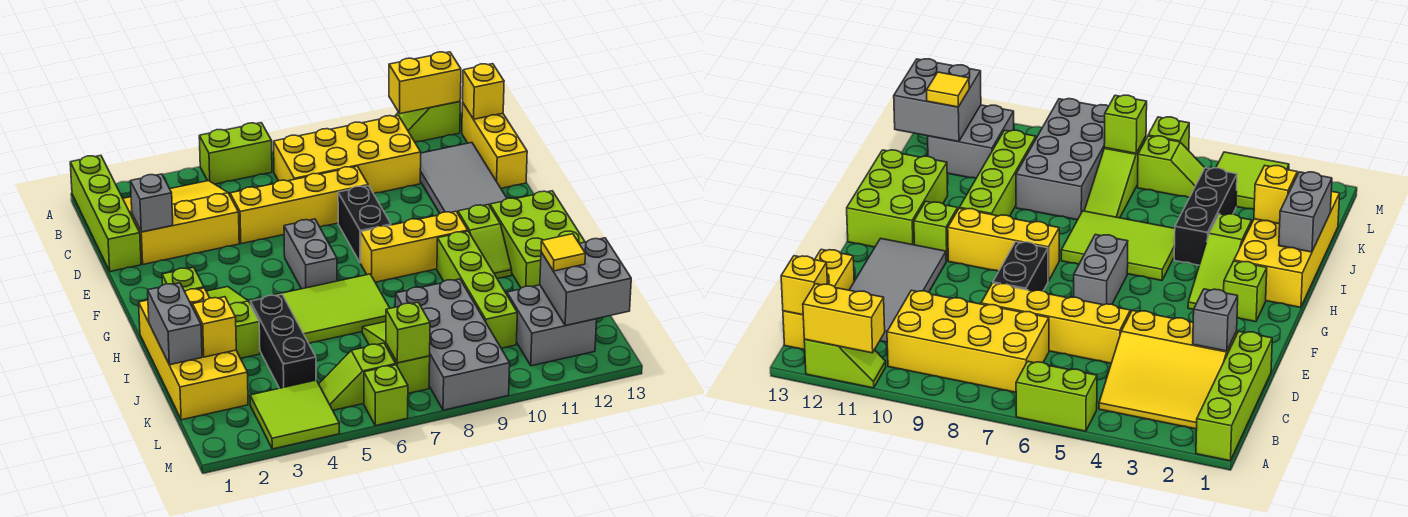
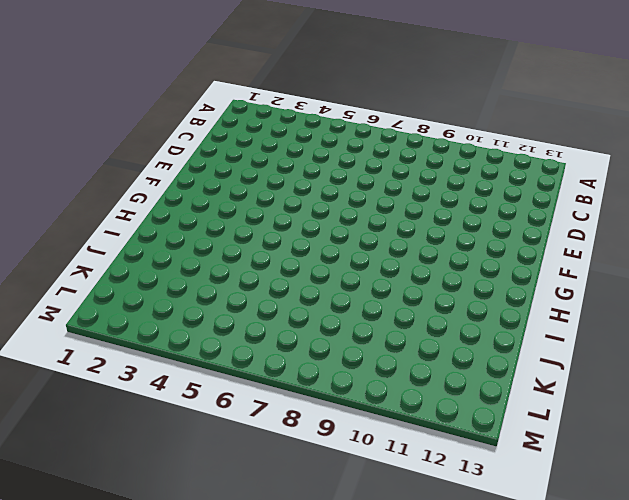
none -> lime brick A1:D1 level 1
none -> lime brick A5:A6 level 1
none -> lime slope A11:A12 level 1 top 12
none -> yellow slope B2:D4 level 1 top D

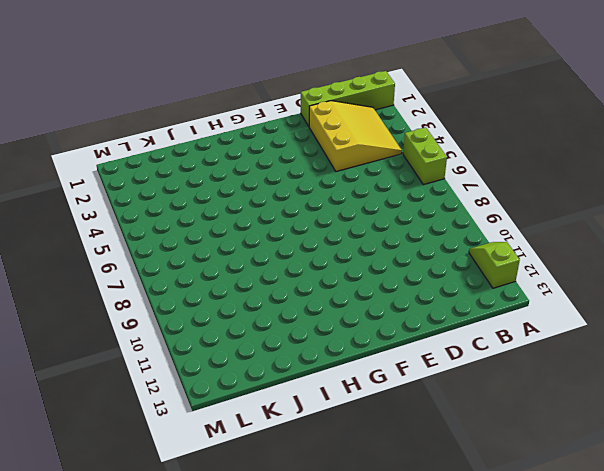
none -> yellow brick B7:C10 level 1
none -> yellow brick B13:D13 level 1
none -> grey tile C11:F12 level 1
none -> yellow brick D5:D8 level 1

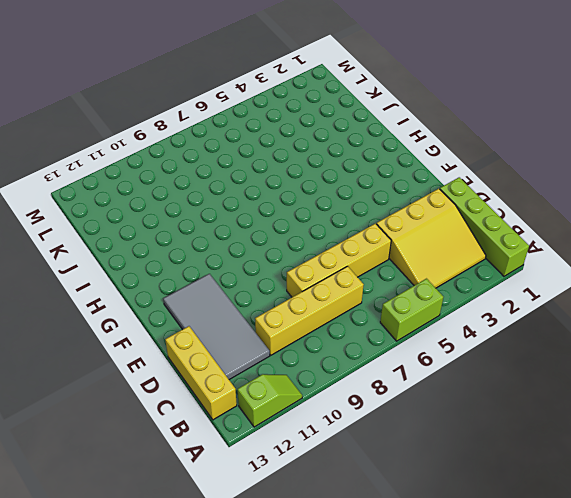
yellow brick C7:C10 level 1 -> yellow brick B7:C10 level 1
none -> black brick E8:F8 level 1
none -> grey brick F6:G6 level 1
none -> lime brick G2 level 1
none -> lime slope G3:I3 level 1 top I

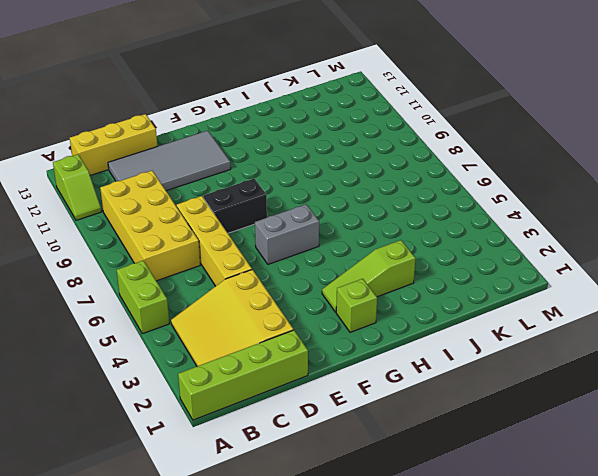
none -> yellow brick G8:G10 level 1
none -> lime slope G11:H11 level 1 top G
none -> lime brick G12:I13 level 1
none -> yellow brick H1:K2 level 1

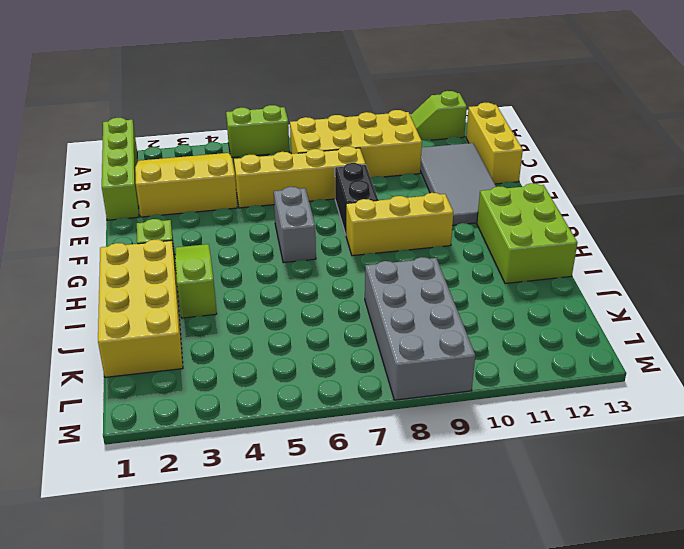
none -> lime slope G11:H11 level 1 top G
none -> lime tile H5:I7 level 1
none -> lime brick H10:K10 level 1
none -> black brick I4:K4 level 1

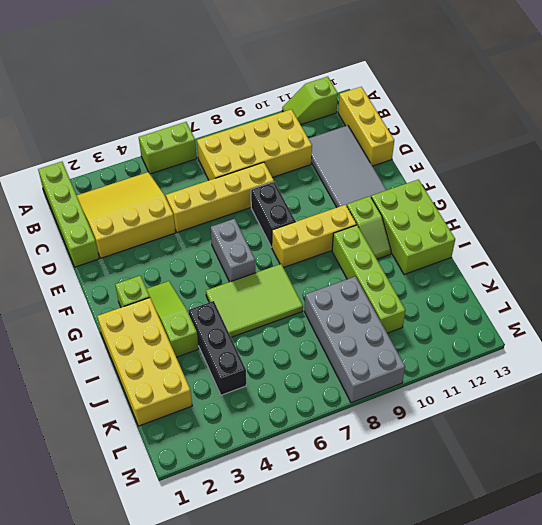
none -> lime slope J7:L7 level 1 top L
none -> grey brick K11:L12 level 1
none -> lime tile L3:M4 level 1
none -> lime slope L5:L6 level 1 top 6

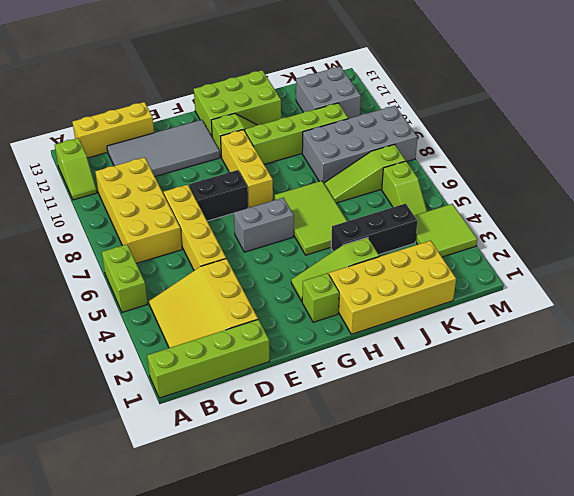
none -> lime brick M6 level 1
none -> yellow brick A11:A12 level 2
none -> yellow brick B13 level 2
none -> grey brick D2 level 2

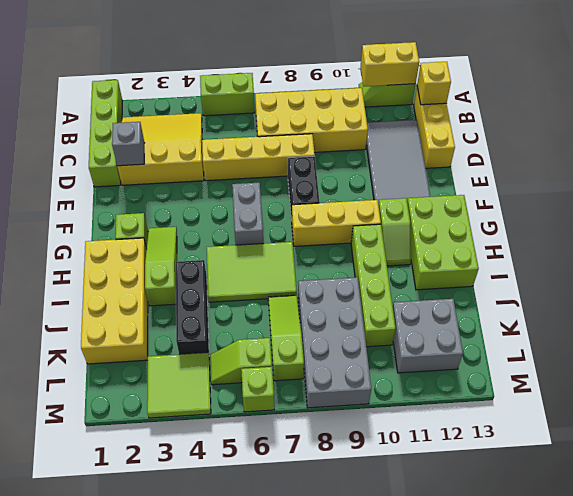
none -> grey brick I1:J1 level 2
none -> yellow brick J2 level 2
none -> grey brick K12:L13 level 2
none -> lime brick L7 level 2

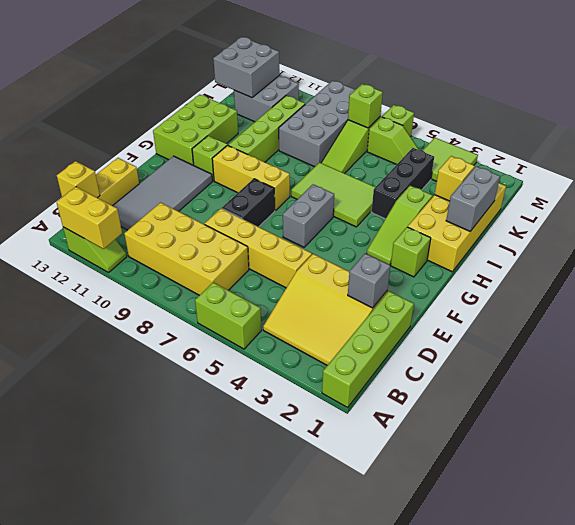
none -> yellow tile K12 level 3

